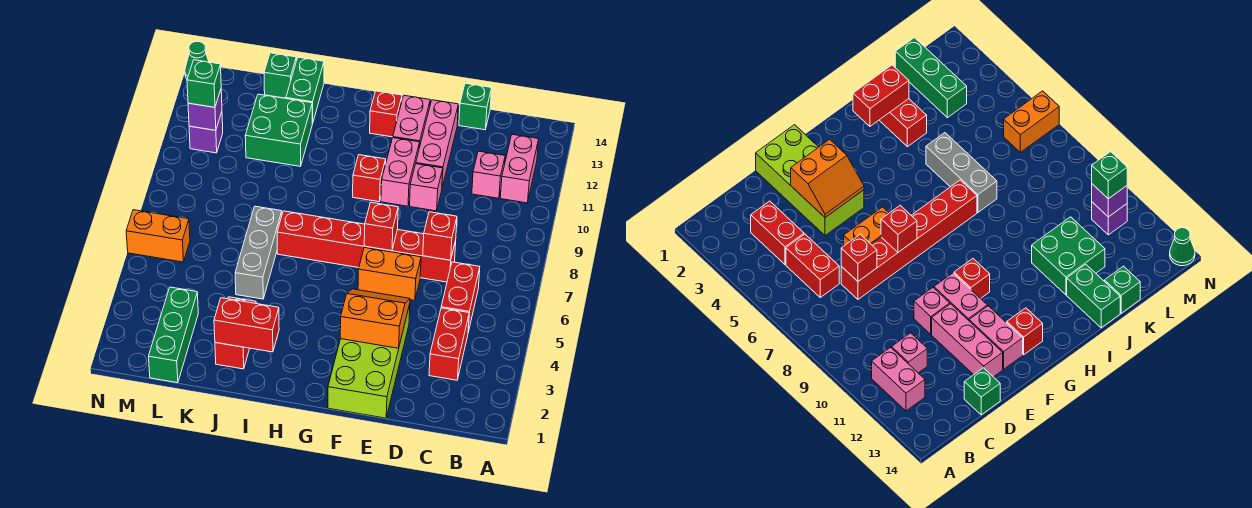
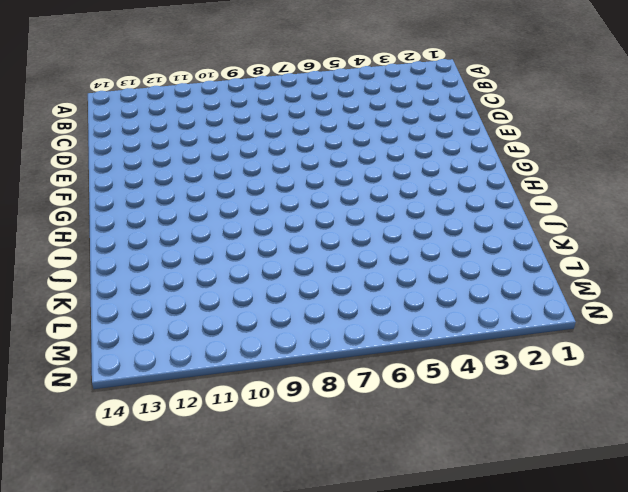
none -> pink brick B11:B12 level 1
none -> red brick C3:C4 level 1
none -> red brick C5:C6 level 1

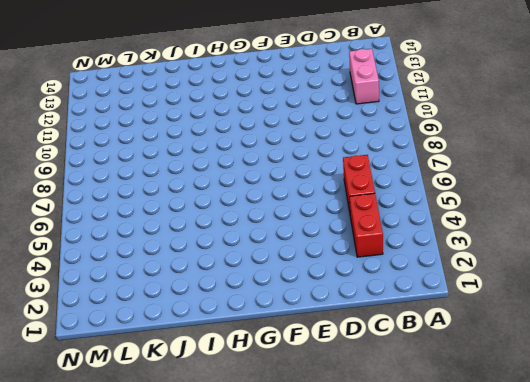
none -> pink brick C11 level 1
none -> red brick D7:I7 level 1
none -> green brick D14 level 1

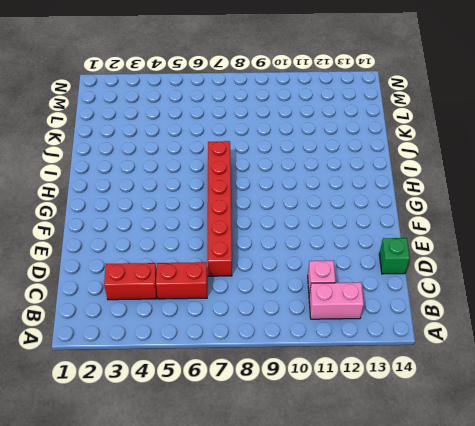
none -> lime brick E1:F4 level 1
none -> orange brick E6:F6 level 1
none -> pink brick E10 level 1

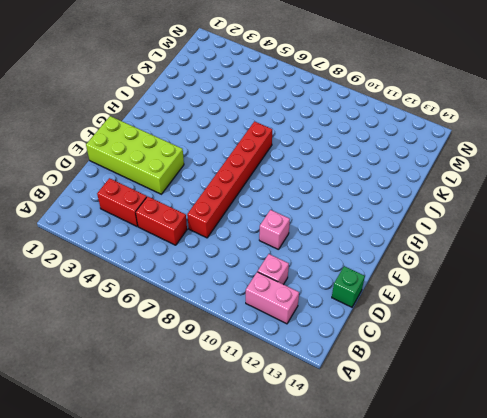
none -> orange brick E6:F6 level 1
none -> pink brick E11:E13 level 1
none -> pink brick F10:F11 level 1

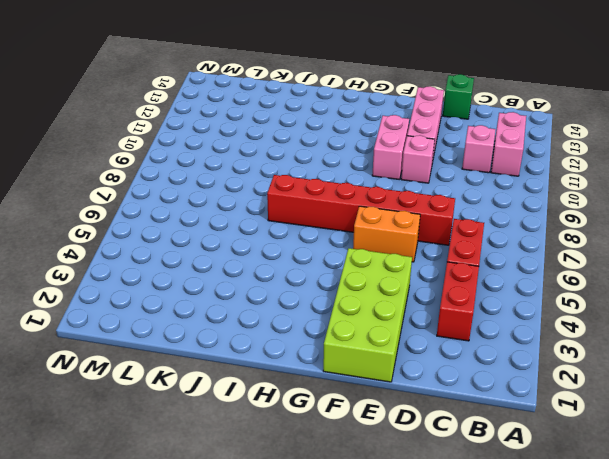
none -> pink brick F12:F13 level 1
none -> red brick G10 level 1
none -> red brick G13 level 1

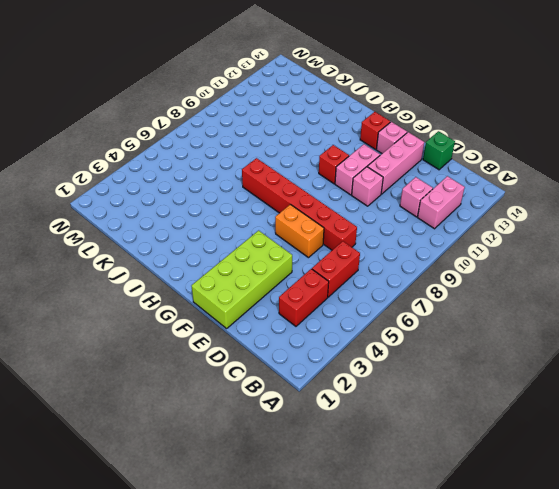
pink brick F13 level 1 -> pink brick F12:F13 level 1
none -> red brick J2:J3 level 1
none -> grey brick J5:J7 level 1
none -> green brick J11:K12 level 1

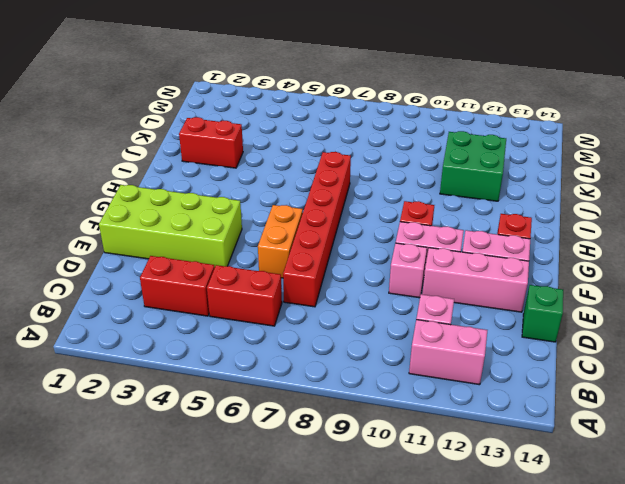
none -> grey brick J5:J7 level 1
none -> green brick J13:J14 level 1
none -> green brick K14 level 1

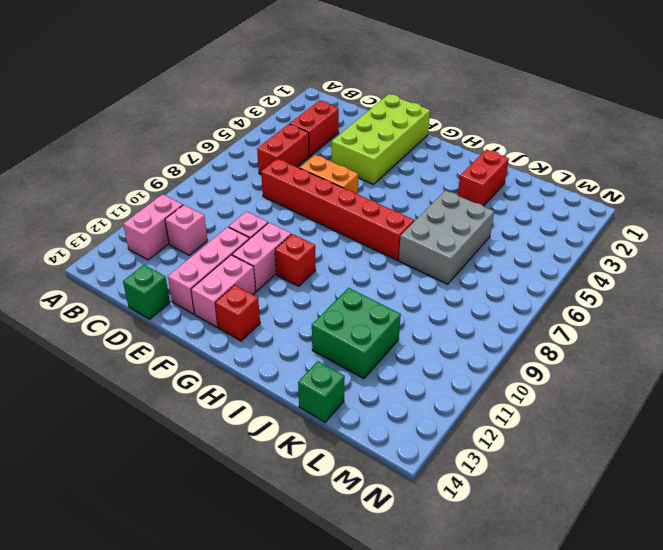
grey brick J5:K7 level 1 -> grey brick J5:J7 level 1
none -> green brick J13:J14 level 1
none -> green brick L1:L3 level 1
none -> orange brick M6:N6 level 1

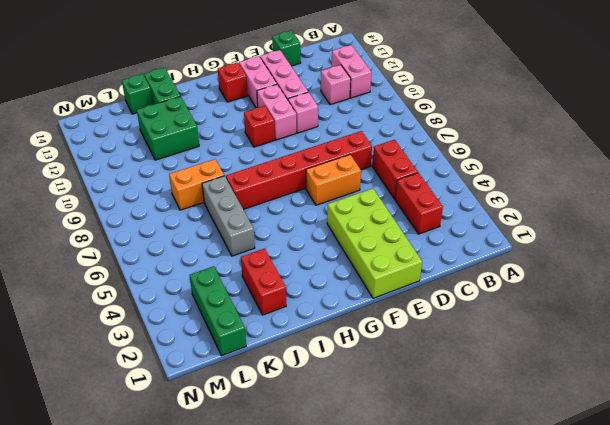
orange brick J8:K8 level 1 -> orange brick M6:N6 level 1
none -> purple brick M11 level 1
none -> green cone N14 level 1
none -> red brick D7 level 2

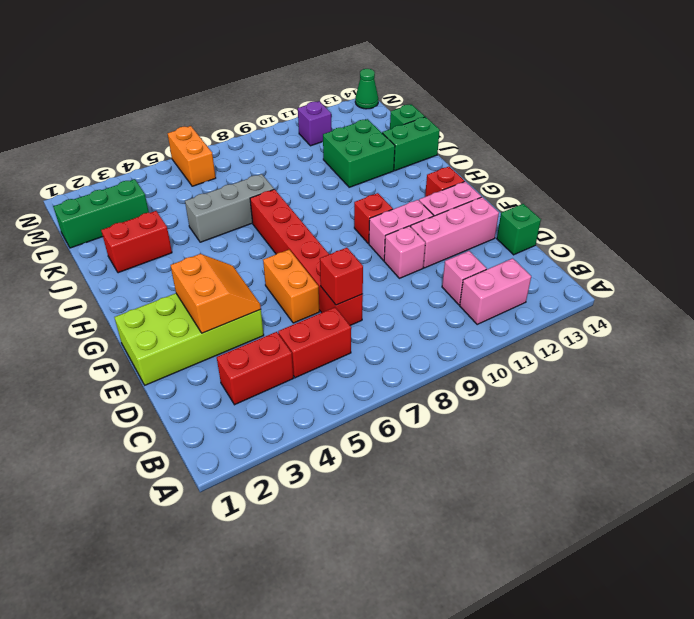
none -> red brick F7 level 2
none -> red brick I2:J2 level 2
none -> purple brick M11 level 2

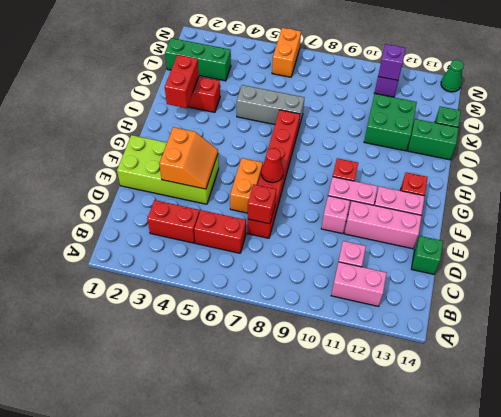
red cone F7 level 2 -> red brick F7 level 2
none -> green brick M11 level 3

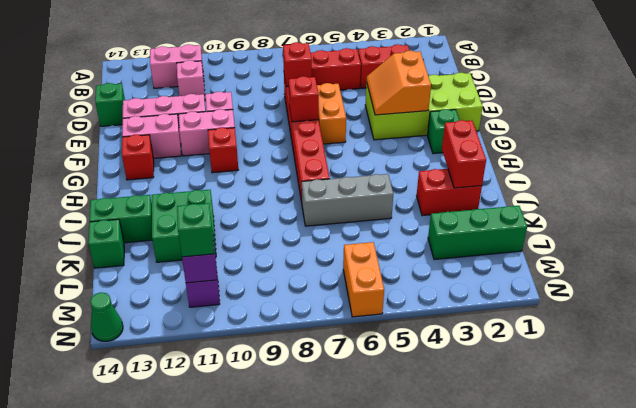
green brick G2 level 1 -> none

